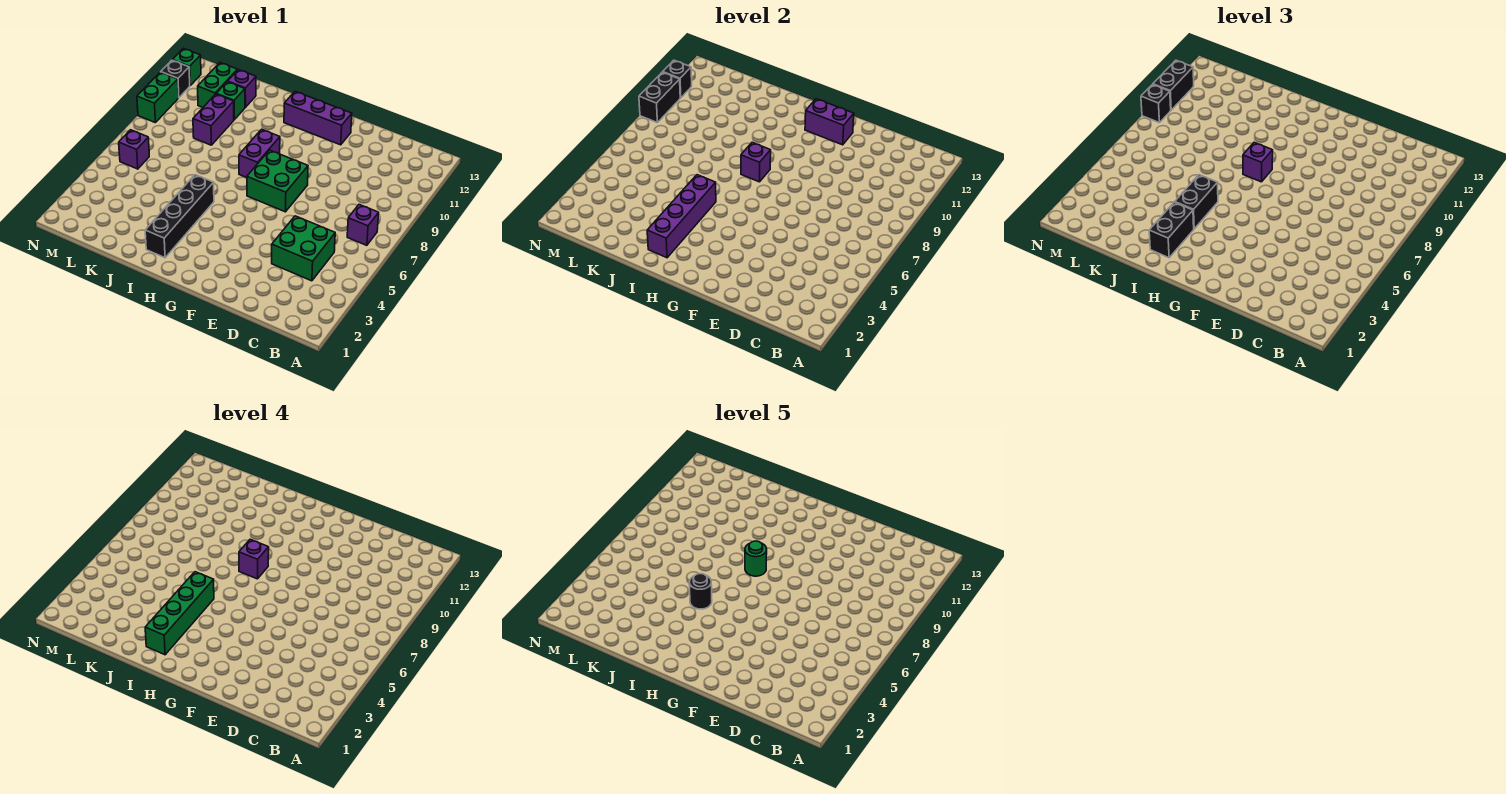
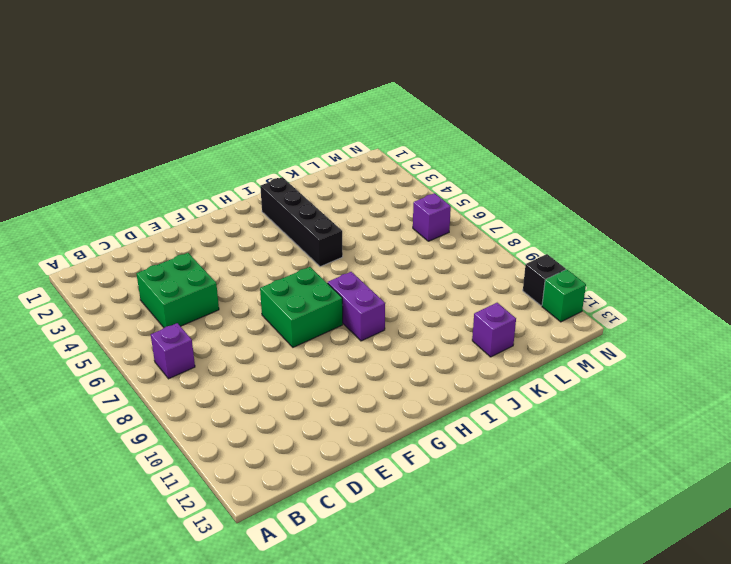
none -> purple brick F12:H12 level 1
none -> purple brick K9:K10 level 1
none -> green brick K11 level 1

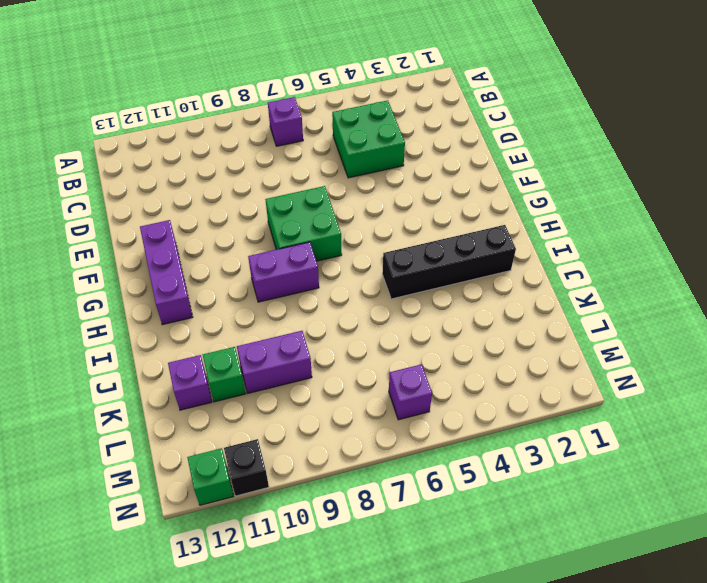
none -> green brick L11:L12 level 1
none -> green brick N9:N10 level 1
none -> purple brick F12:G12 level 2

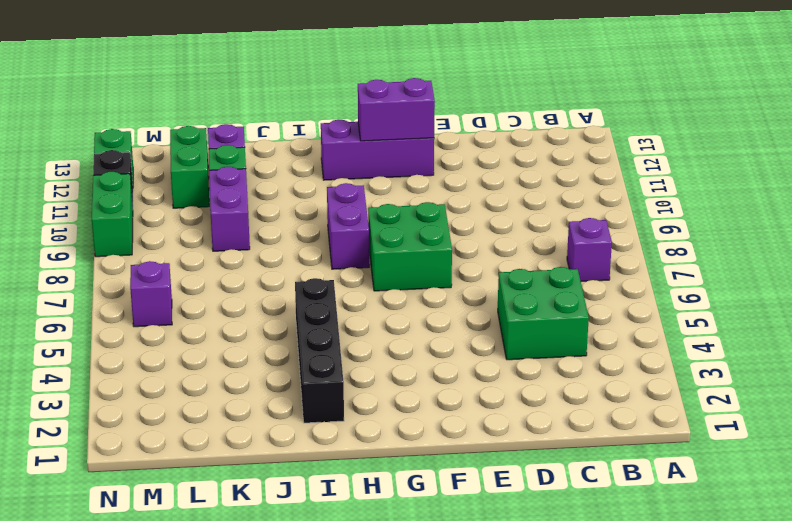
none -> purple brick H8 level 2
none -> purple brick I2:I5 level 2
none -> black brick N9:N10 level 2

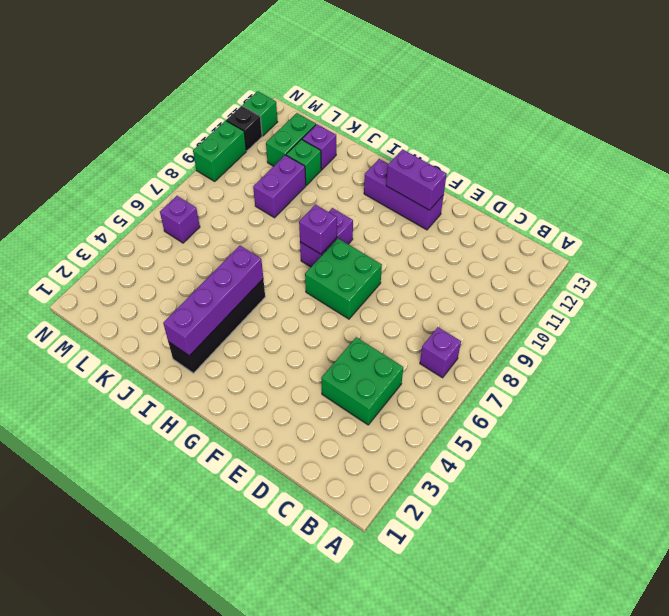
none -> black brick N9:N10 level 2
none -> black brick N11 level 2
none -> purple brick H8 level 3

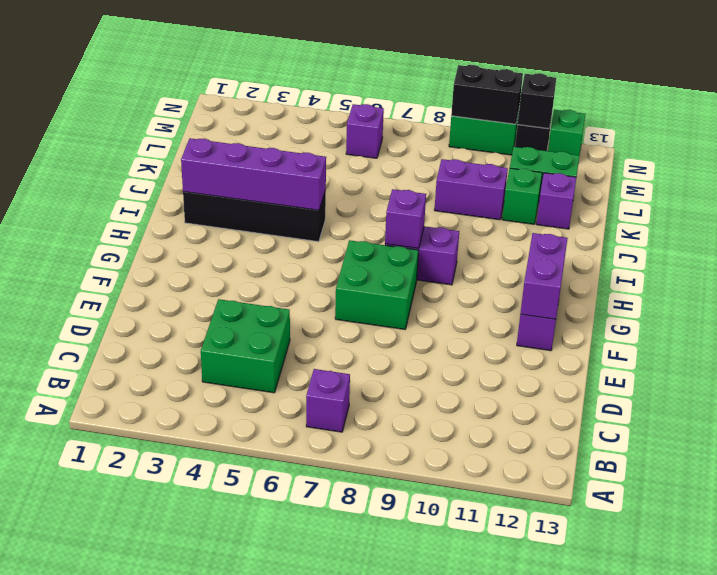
none -> purple brick H8 level 3
none -> black brick I2:I3 level 3
none -> black brick I4:I5 level 3

